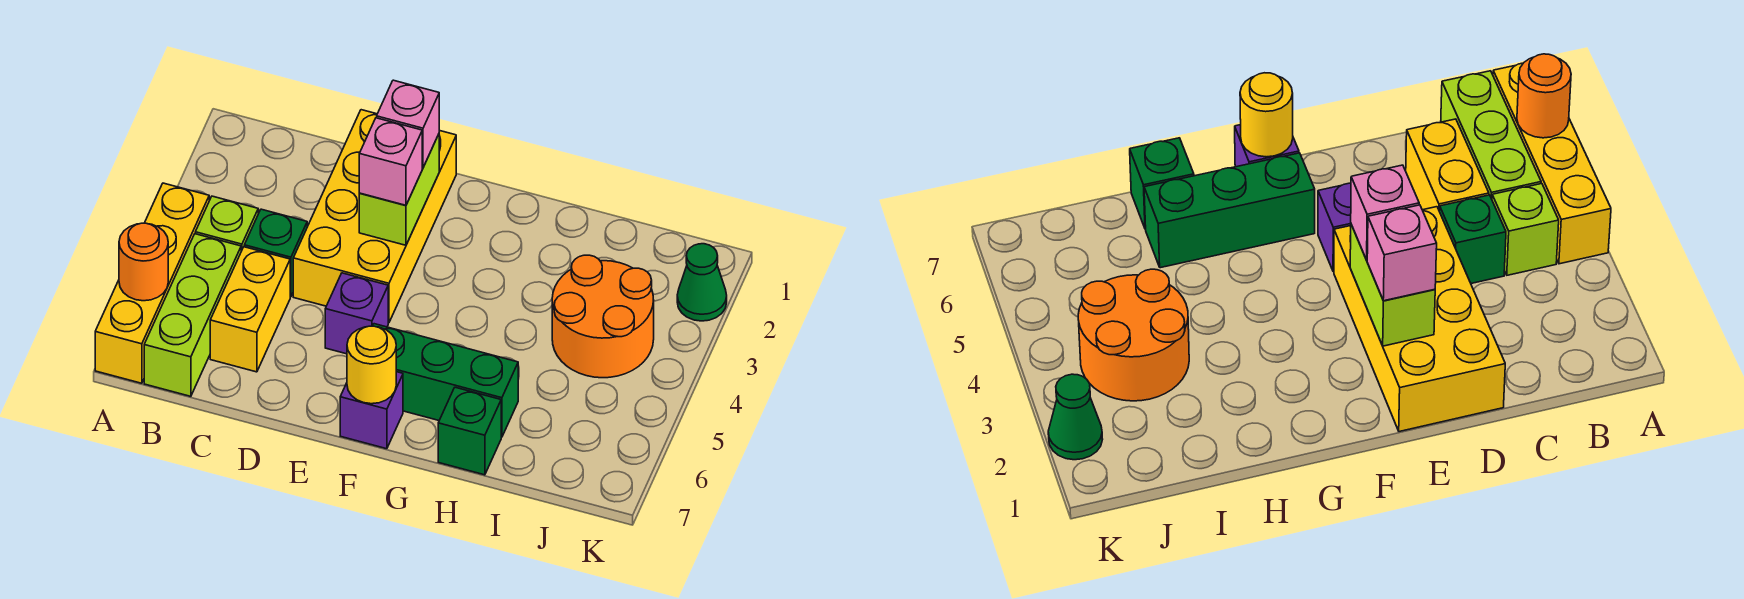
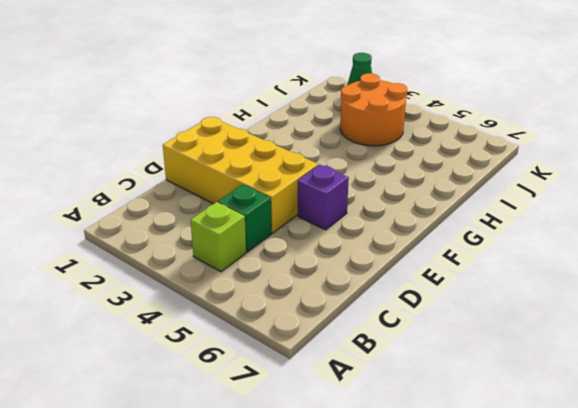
none -> yellow brick A4:A7 level 1
none -> lime brick B5:B7 level 1
none -> yellow brick C5:C6 level 1

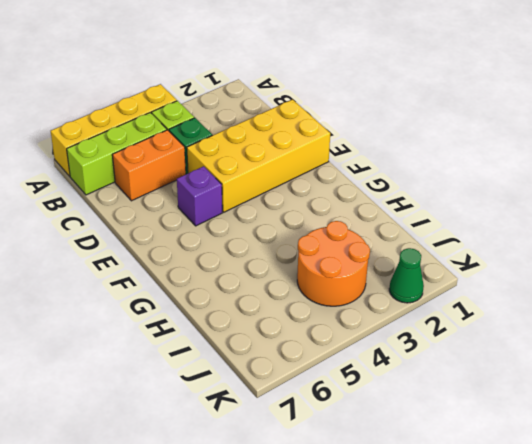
orange brick C5:C6 level 1 -> yellow brick C5:C6 level 1
none -> green brick F6:H6 level 1
none -> purple brick F7 level 1
none -> green brick H7 level 1

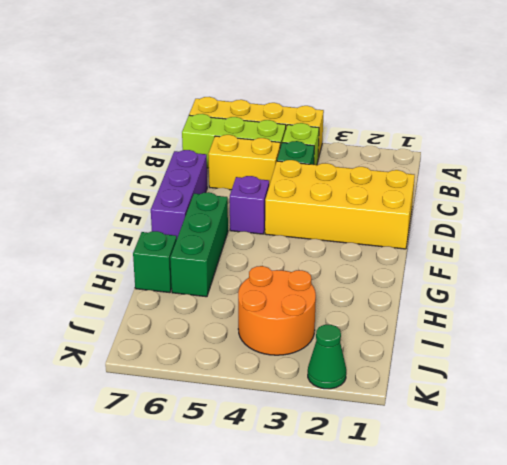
purple brick D7:F7 level 1 -> purple brick F7 level 1
none -> orange round brick A6 level 2
none -> lime brick E2:E3 level 2
none -> yellow round brick F7 level 2

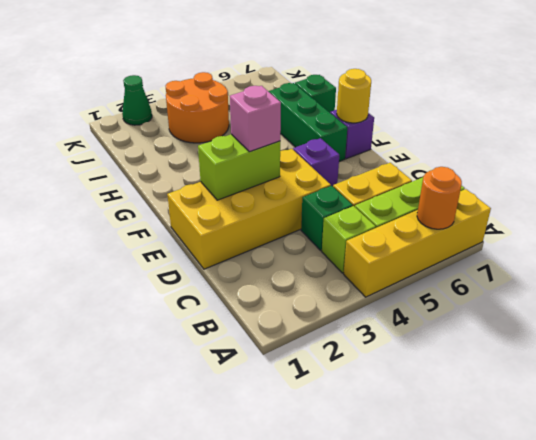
none -> pink brick E2 level 3

